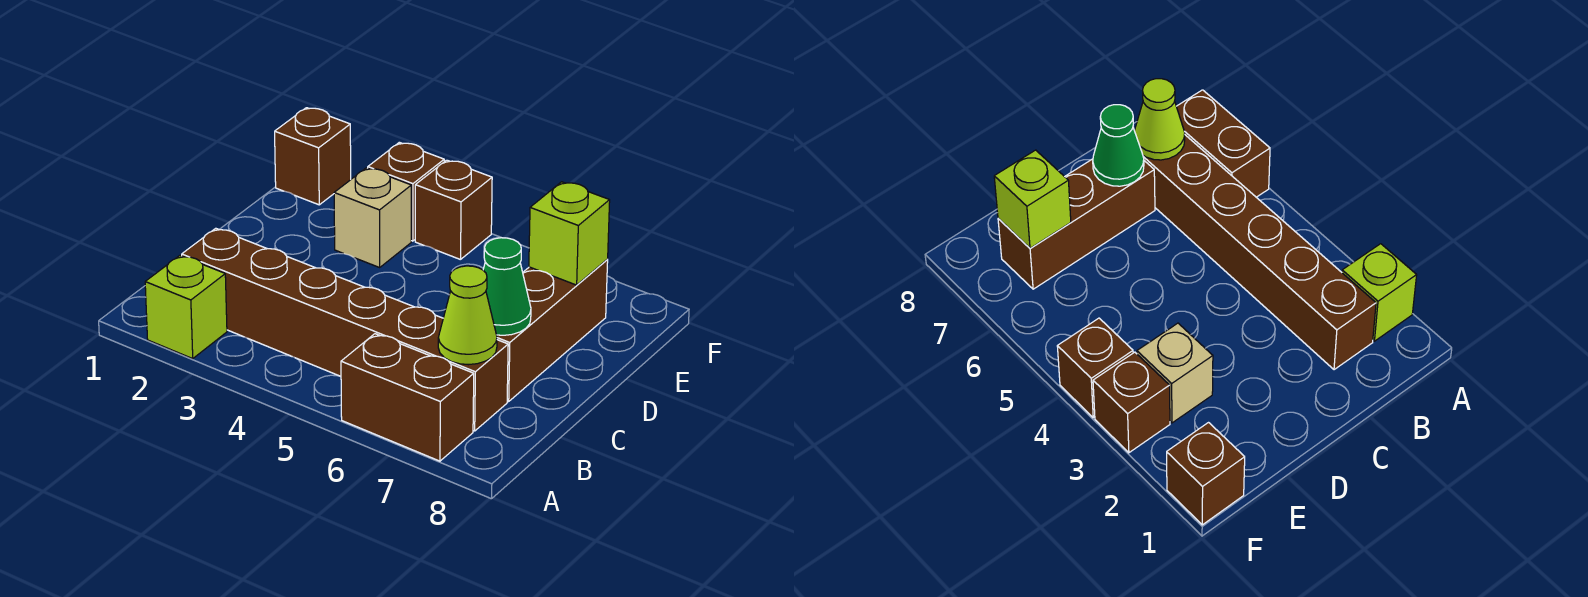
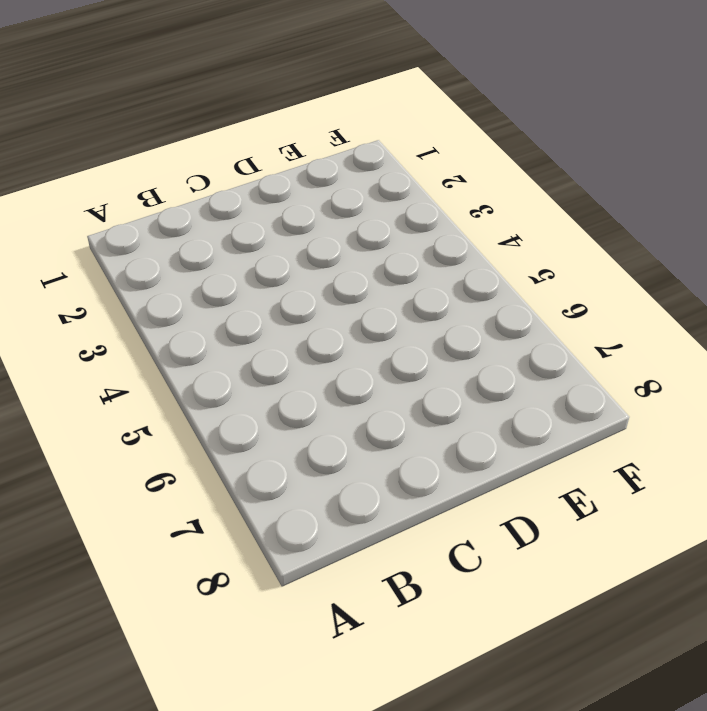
none -> lime brick A2 level 1
none -> brown brick A6:A7 level 1

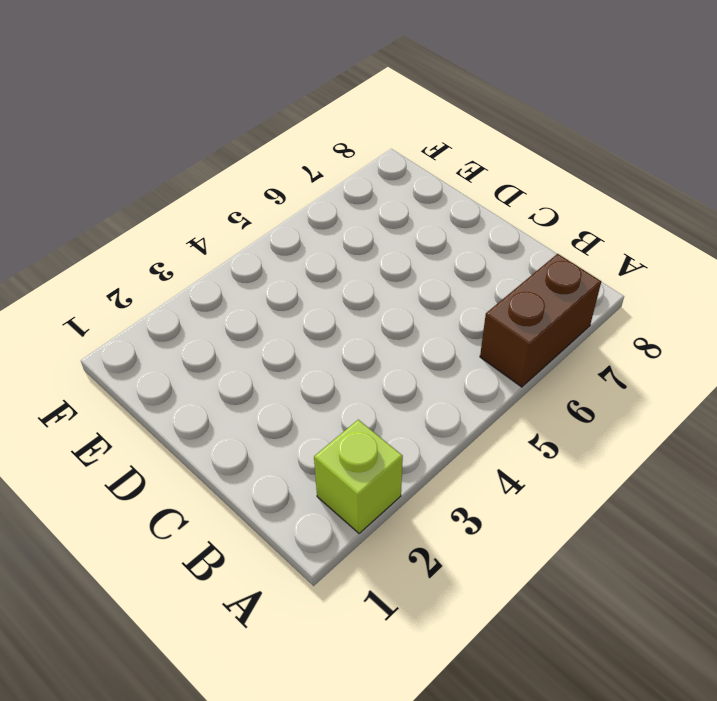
none -> brown brick B2:B7 level 1
none -> brown brick C7:E7 level 1

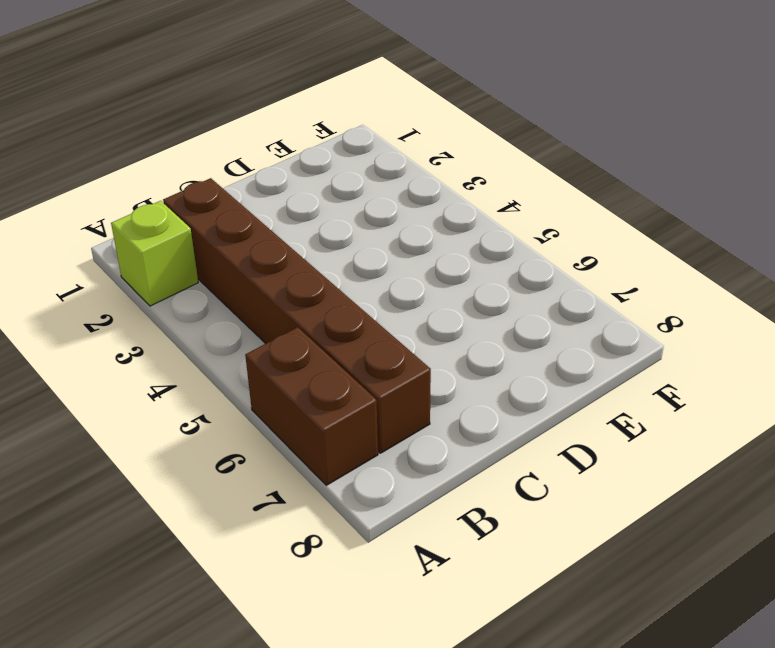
none -> brown brick C7:E7 level 1
none -> tan brick E3 level 1

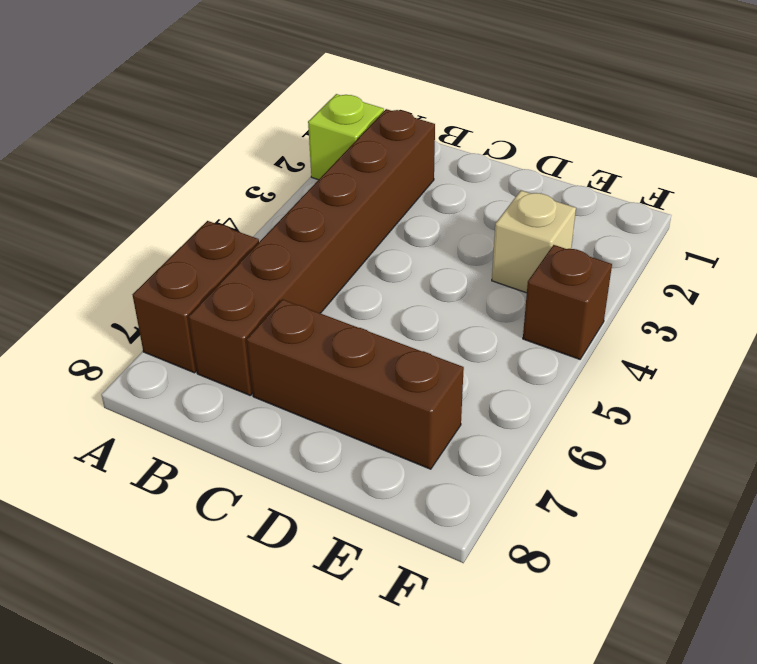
none -> brown brick F1 level 1
none -> brown brick F3 level 1

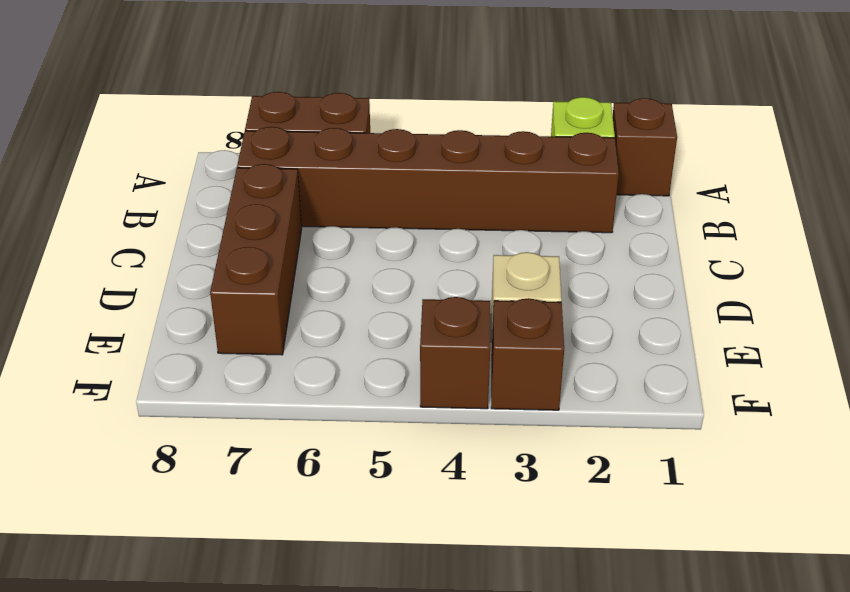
brown brick A1 level 1 -> brown brick F1 level 1
none -> lime cone B7 level 2
none -> green cone C7 level 2

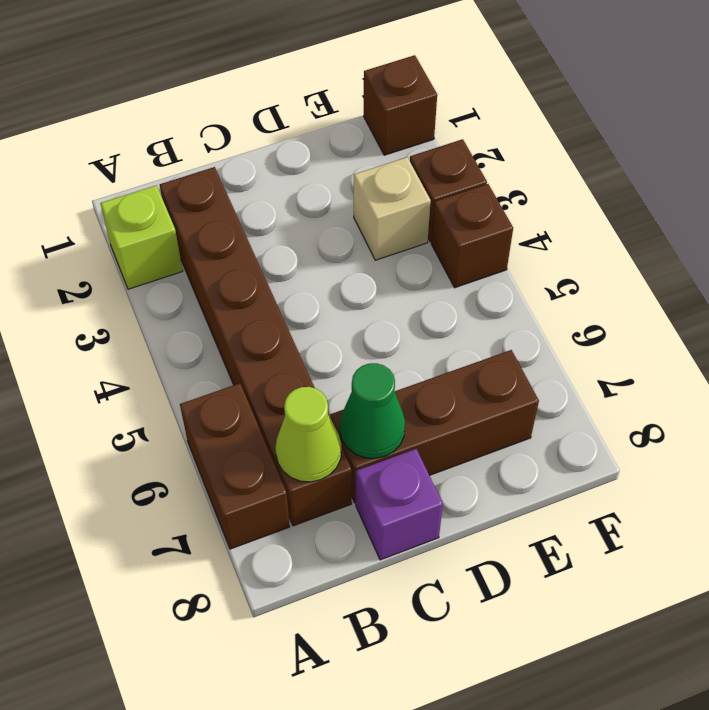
purple brick C8 level 1 -> none
none -> lime brick E7 level 2

